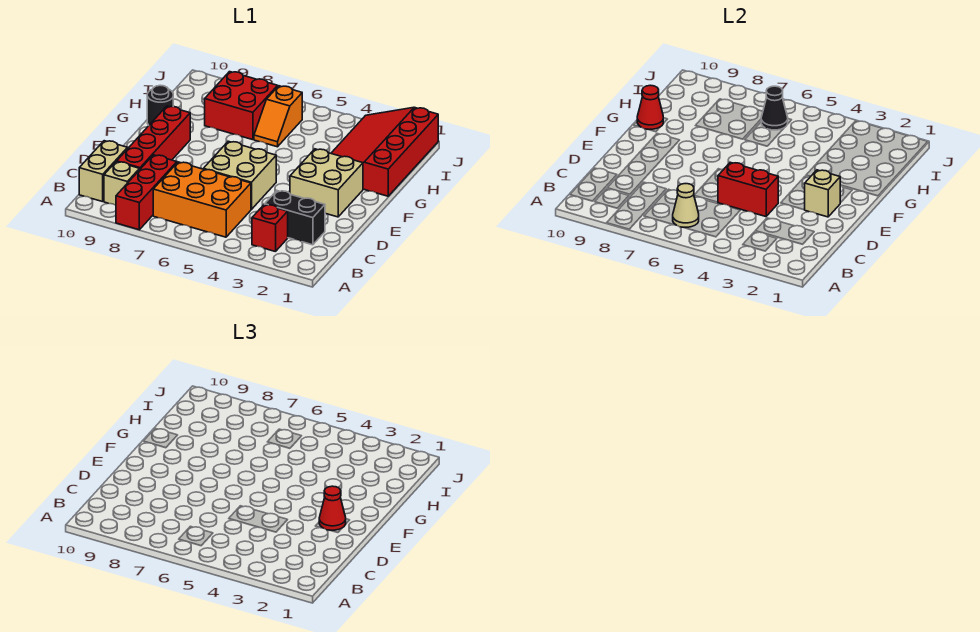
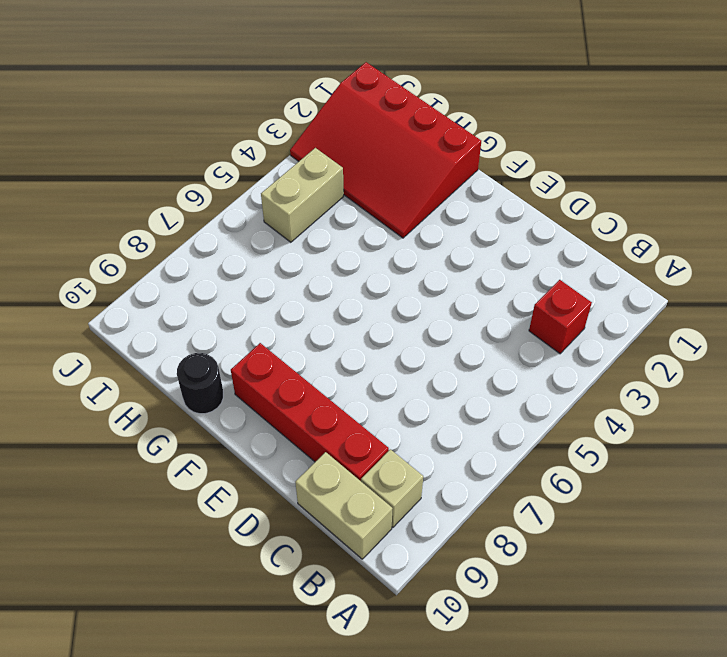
tan brick I4:I5 level 1 -> none
none -> red brick A8:C8 level 1
none -> orange brick B5:C7 level 1
none -> black brick C2:C3 level 1

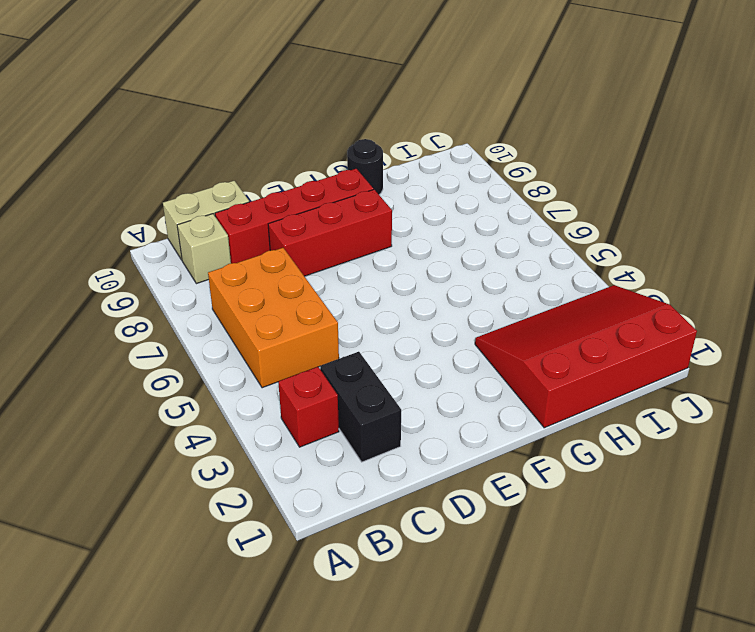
red brick D8:F8 level 1 -> red brick A8:C8 level 1
none -> tan brick D5:E6 level 1
none -> tan brick E2:F3 level 1
none -> orange slope H6:I6 level 1 top I

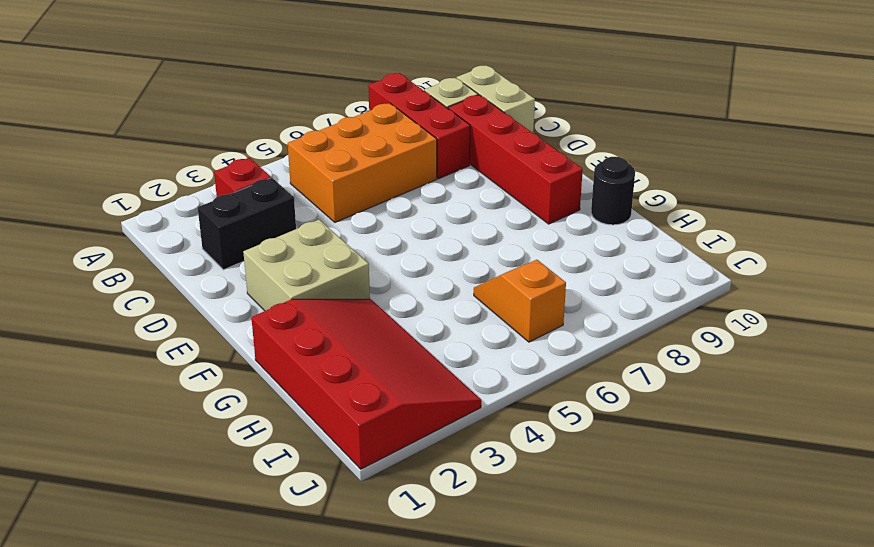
none -> tan brick D5:E6 level 1
none -> red brick H7:I8 level 1
none -> tan cone B6 level 2

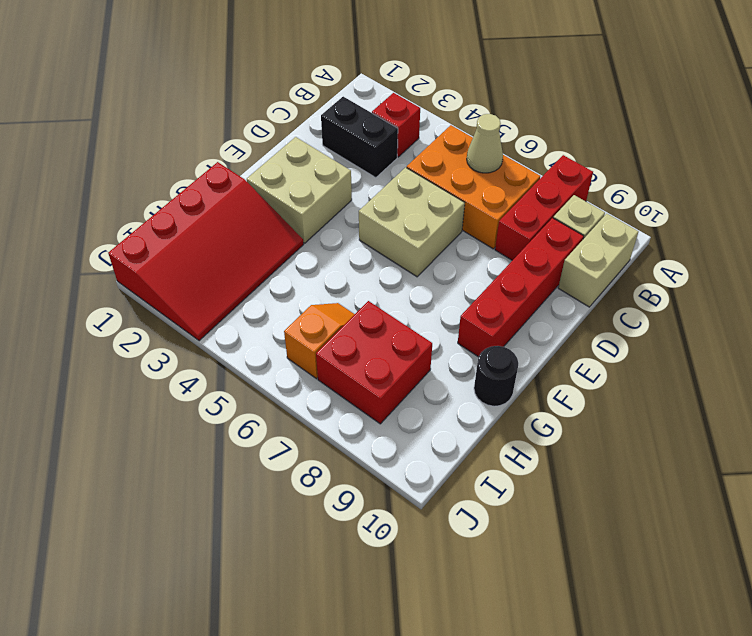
none -> red brick D4:D5 level 2
none -> tan brick E2 level 2
none -> red cone G10 level 2

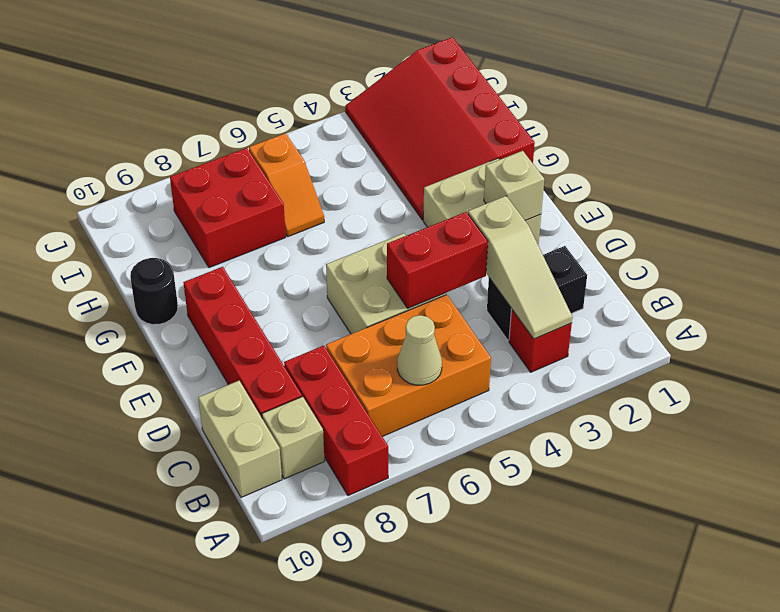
tan slope B3:D3 level 2 top D -> none
none -> red cone G10 level 2
none -> black cone I6 level 2
none -> red cone E2 level 3

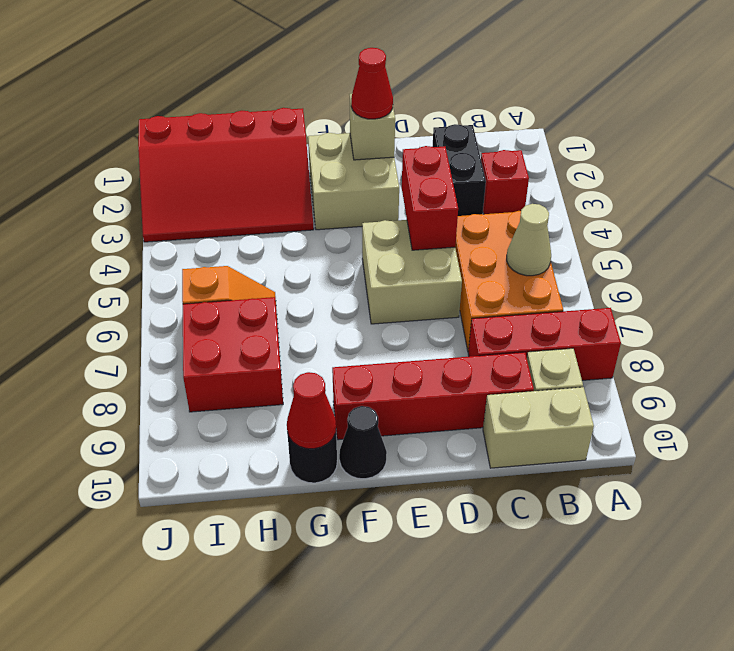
black cone F10 level 1 -> black cone I6 level 2

